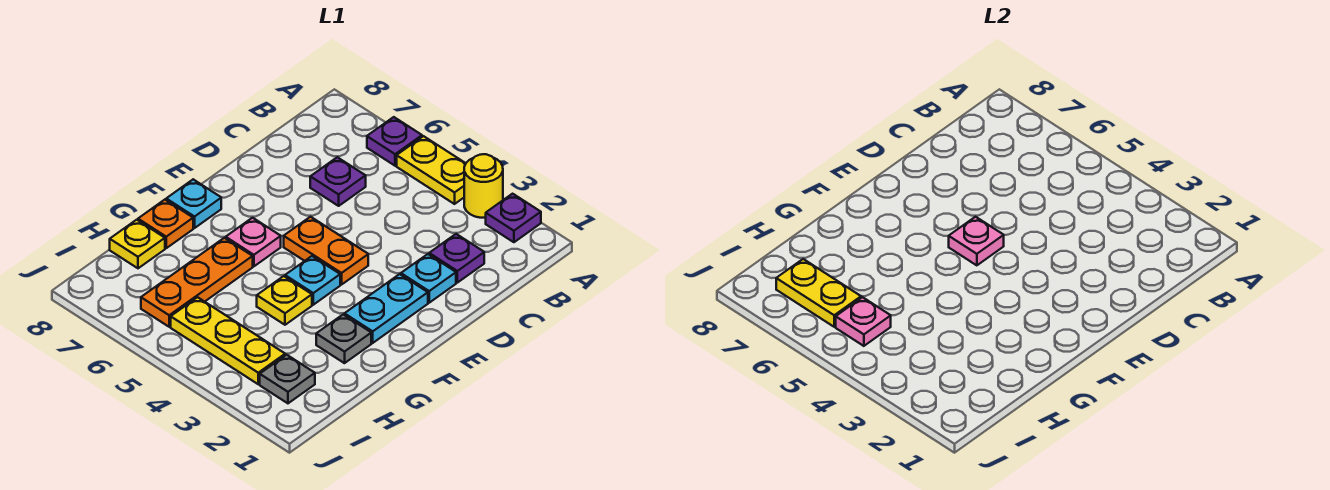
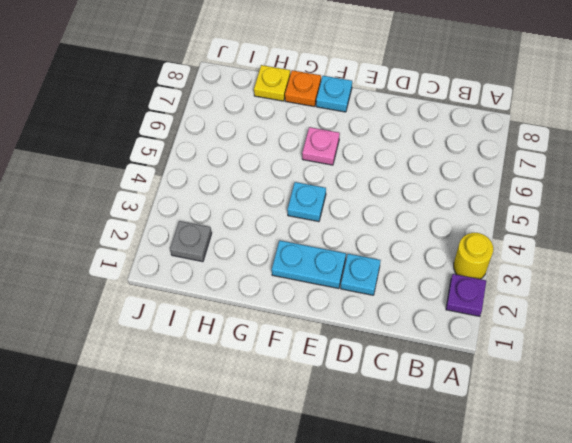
none -> yellow plate A4:A5 level 1
none -> purple plate A6 level 1
none -> purple plate C2 level 1

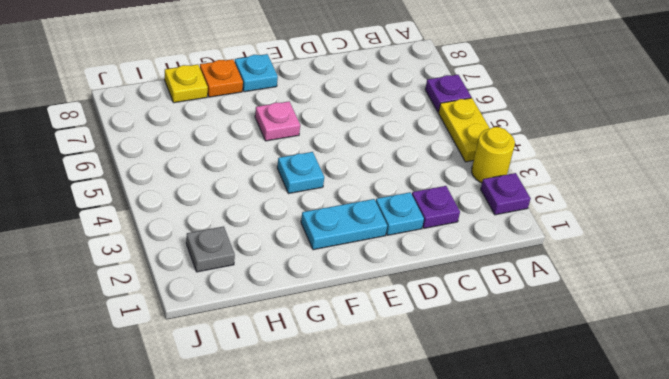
none -> purple plate C6 level 1
none -> orange plate E4:E5 level 1
none -> grey plate G2 level 1

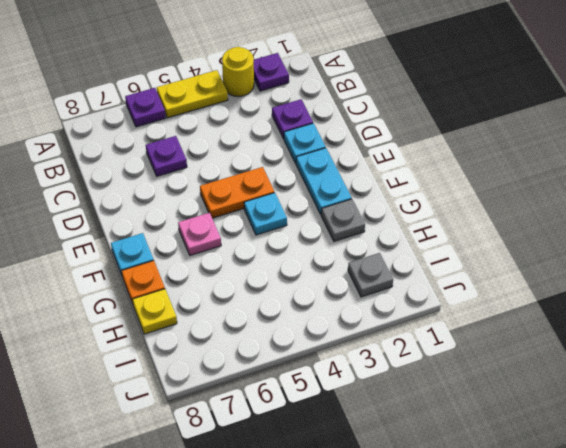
none -> yellow plate G4 level 1
none -> orange plate G6:I6 level 1
none -> yellow plate I3:I5 level 1

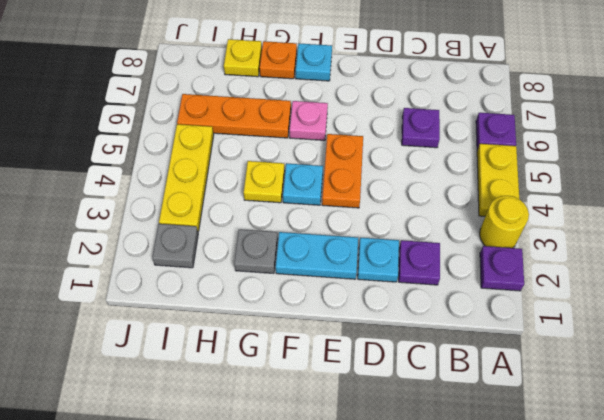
none -> pink plate E5 level 2
none -> pink plate I5 level 2
none -> yellow plate I6:I7 level 2

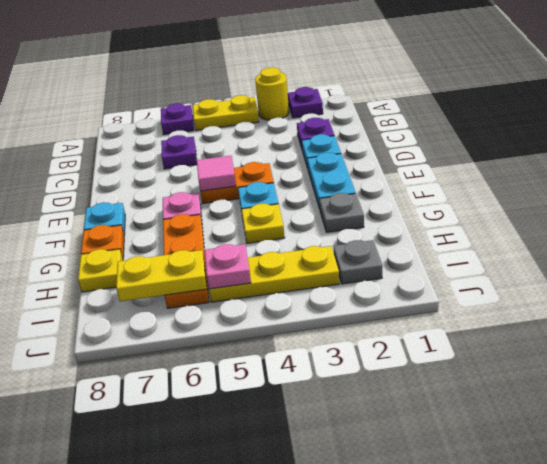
pink tile E5 level 2 -> pink plate E5 level 2

